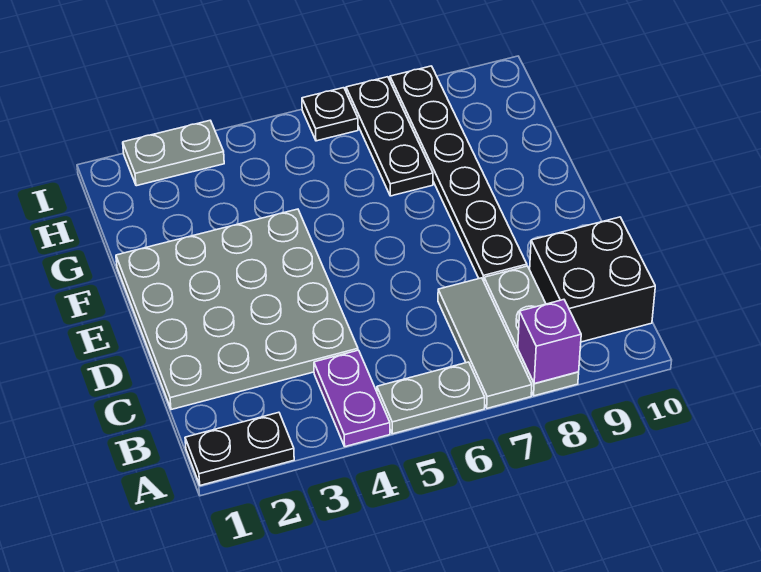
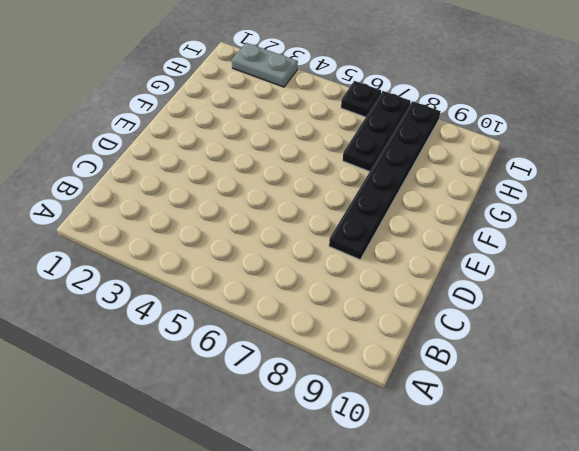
none -> black plate A1:A2 level 1
none -> purple plate A4:B4 level 1
none -> grey plate A5:A6 level 1

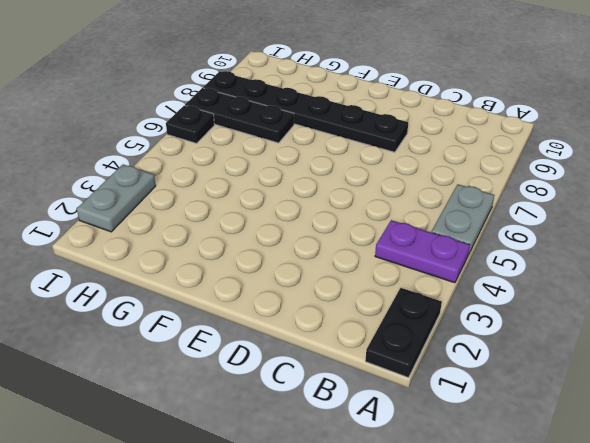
none -> grey tile A7:C7 level 1
none -> grey plate A8:C8 level 1
none -> black brick B9:C10 level 1

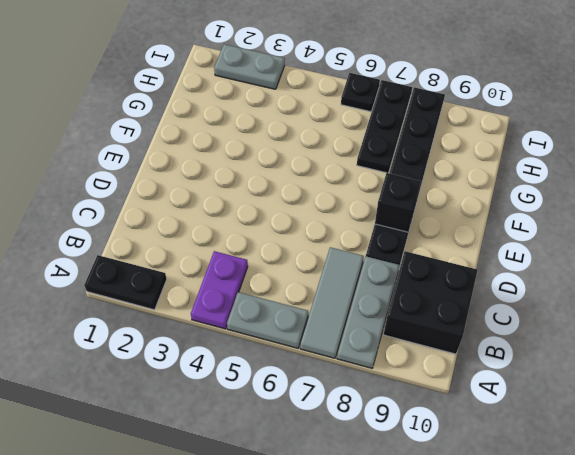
black brick E8 level 2 -> none
none -> grey plate C1:F4 level 1
none -> purple brick A8 level 2

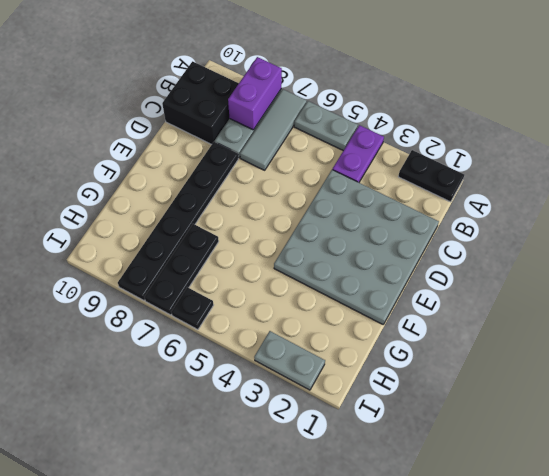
purple brick A8:B8 level 2 -> purple brick A8 level 2

